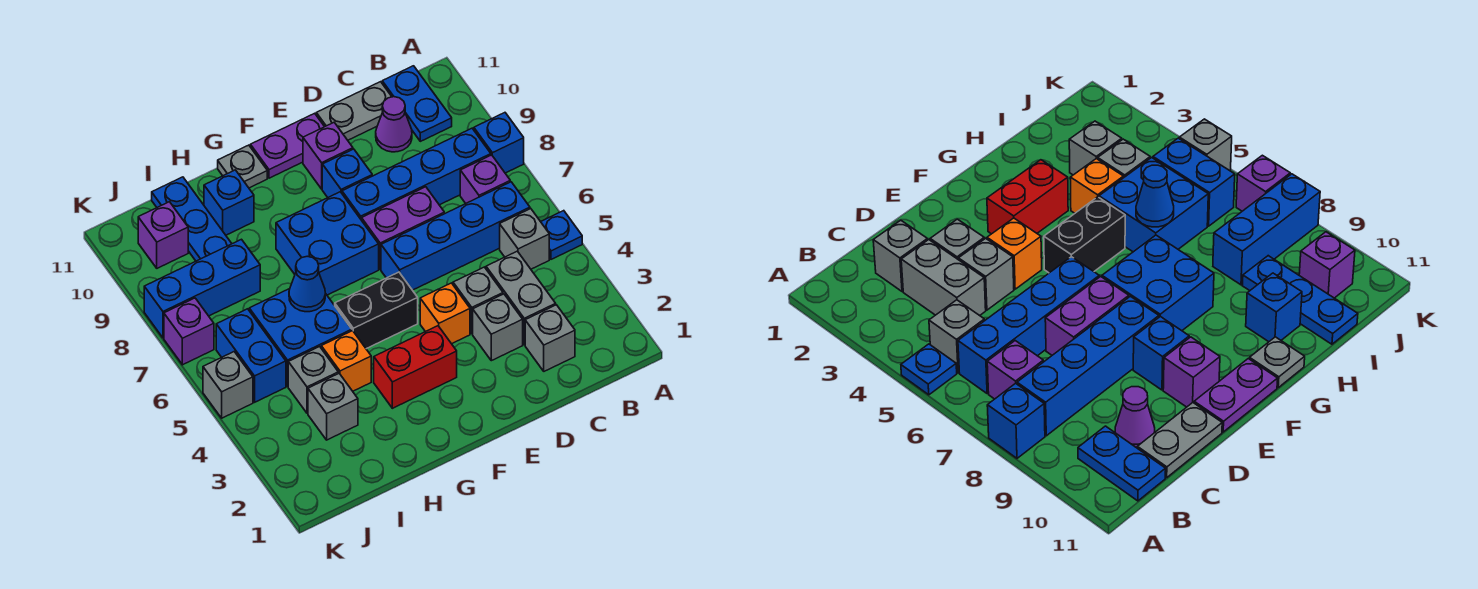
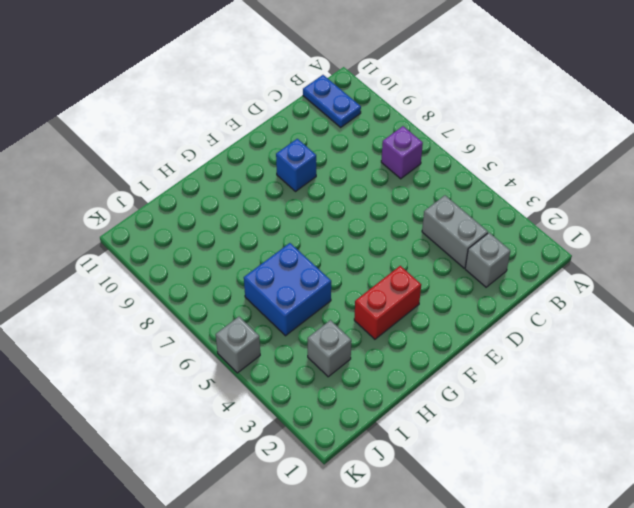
none -> blue plate A5 level 1
none -> blue brick A8 level 1
none -> grey brick B5 level 1
none -> blue brick B6:E6 level 1

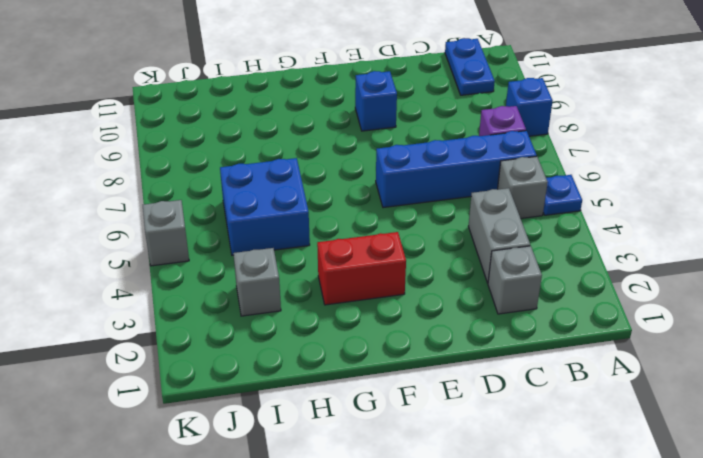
none -> blue brick B8:E8 level 1
none -> purple cone C10 level 1
none -> grey plate C11:D11 level 1
none -> grey brick D3 level 1

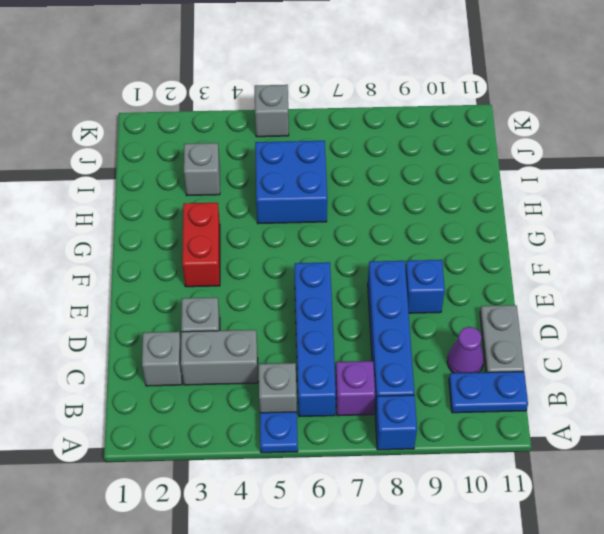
none -> grey brick D4 level 1
none -> purple brick D7:E7 level 1
none -> orange brick E4 level 1
none -> purple brick E10 level 1

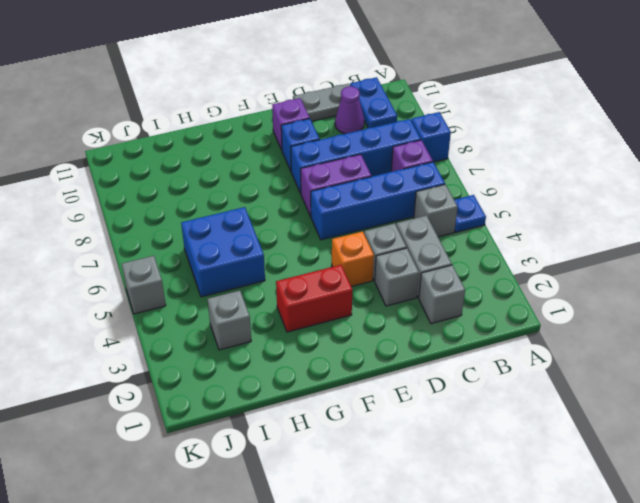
none -> purple plate E11:F11 level 1
none -> black brick F5:G5 level 1
none -> blue brick F7:G8 level 1
none -> grey plate G11 level 1

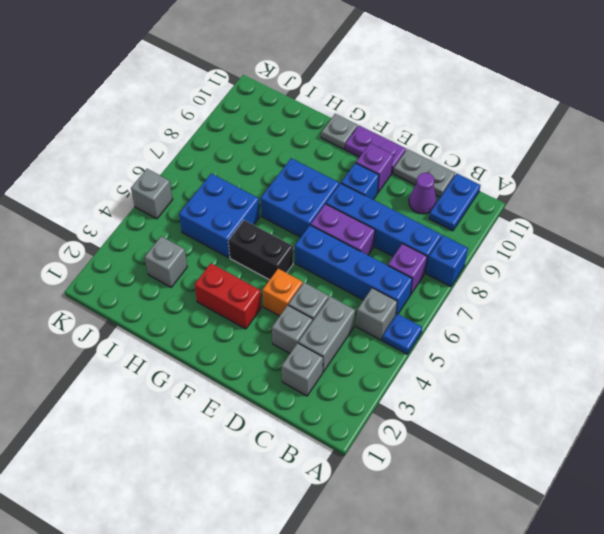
none -> orange brick H4 level 1
none -> blue brick H10 level 1
none -> grey brick I4 level 1
none -> blue brick I8:K8 level 1

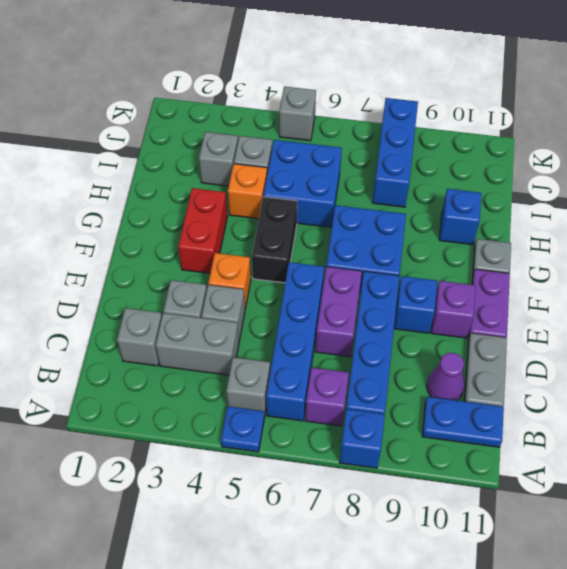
none -> blue plate I9:I11 level 1
none -> blue brick J5:J6 level 1
none -> purple brick J10 level 1
none -> purple brick K7 level 1

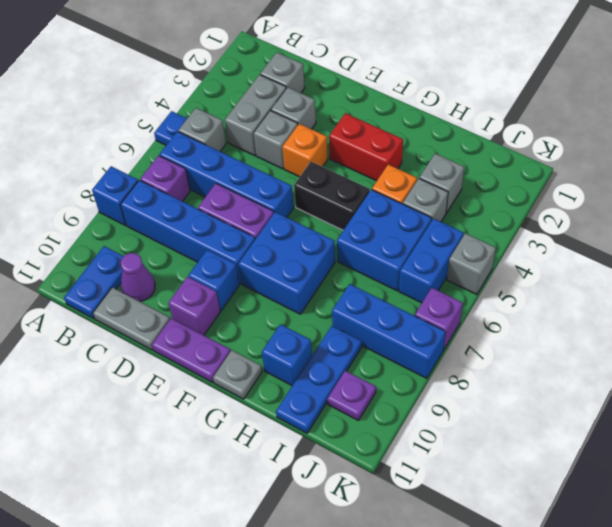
purple plate J10 level 1 -> purple brick J10 level 1
none -> blue cone H6 level 2

